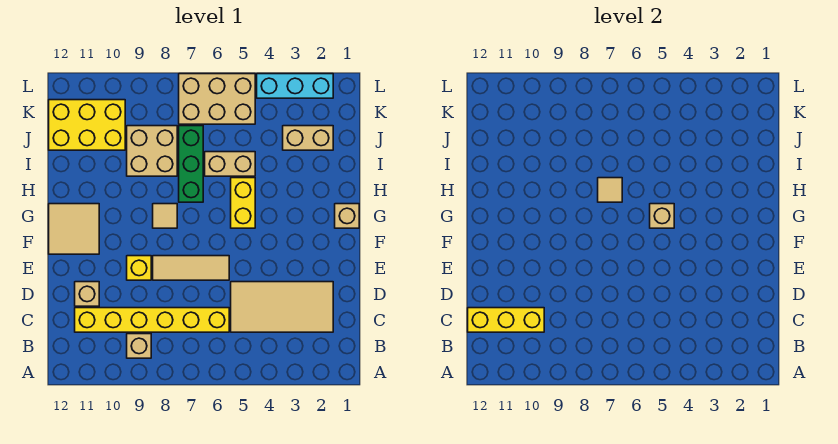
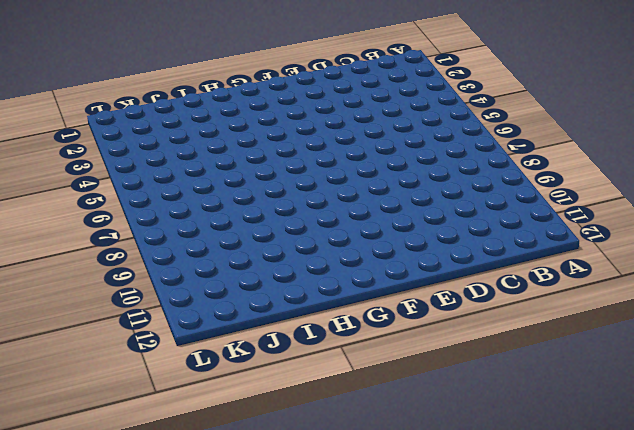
none -> tan brick B9 level 1
none -> tan tile C2:D5 level 1
none -> yellow brick C6:C11 level 1

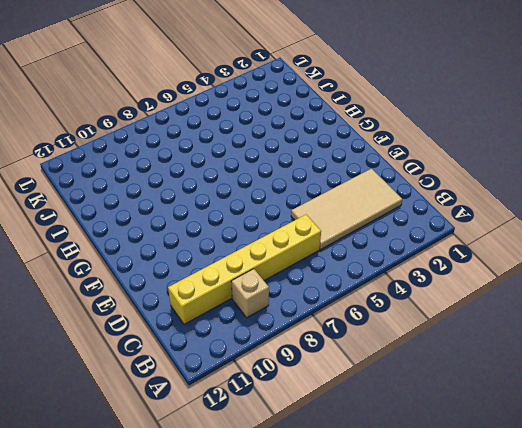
none -> tan brick D11 level 1
none -> tan tile E6:E8 level 1
none -> yellow brick E9 level 1

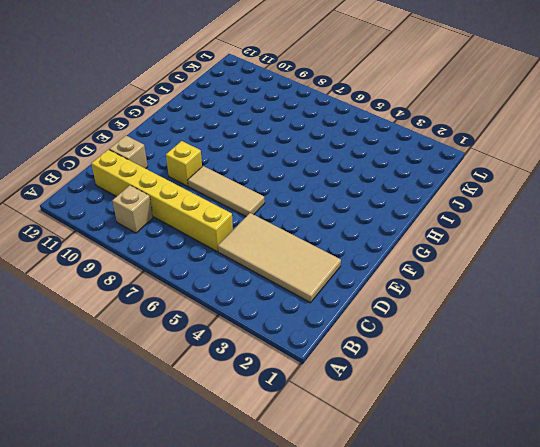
none -> tan tile F11:G12 level 1
none -> tan brick G1 level 1
none -> yellow brick G5:H5 level 1

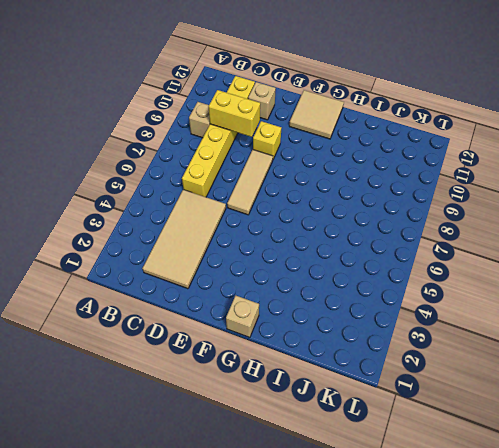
yellow brick C9:D9 level 2 -> yellow brick G5:H5 level 1
none -> tan tile G8 level 1
none -> green brick H7:J7 level 1
none -> tan brick I5:I6 level 1

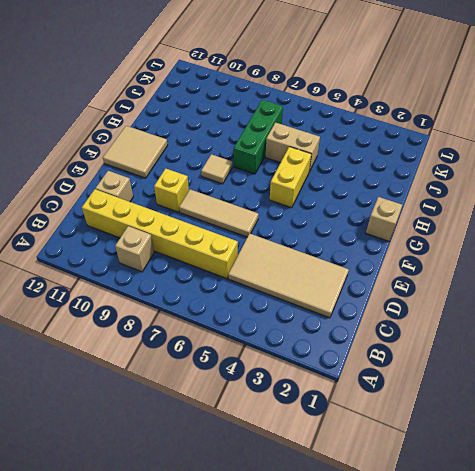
none -> tan brick I8:J9 level 1
none -> tan brick J2:J3 level 1
none -> yellow brick J10:K12 level 1

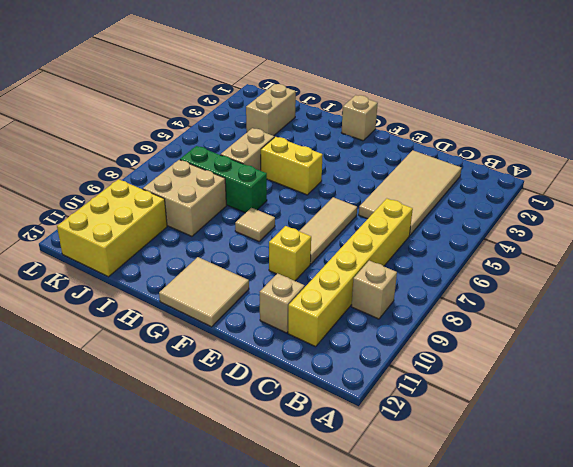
none -> tan brick K5:L7 level 1
none -> cyan brick L2:L4 level 1
none -> yellow brick C10:C12 level 2

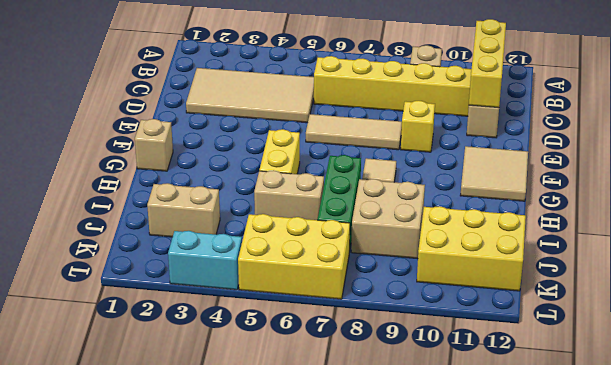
yellow brick B11:D11 level 2 -> yellow brick C10:C12 level 2
yellow brick K5:L7 level 1 -> tan brick K5:L7 level 1
cyan brick L3:L4 level 1 -> cyan brick L2:L4 level 1
none -> tan brick G5 level 2
none -> tan tile H7 level 2

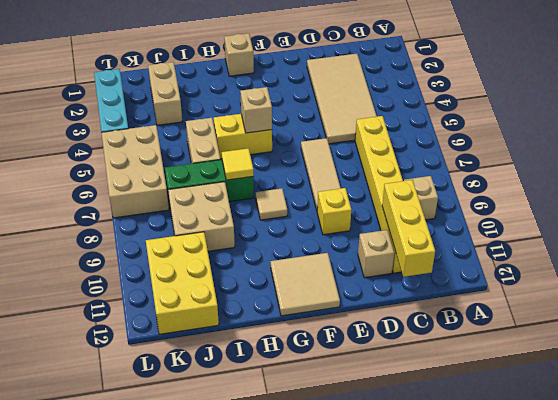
yellow tile H7 level 2 -> tan tile H7 level 2

